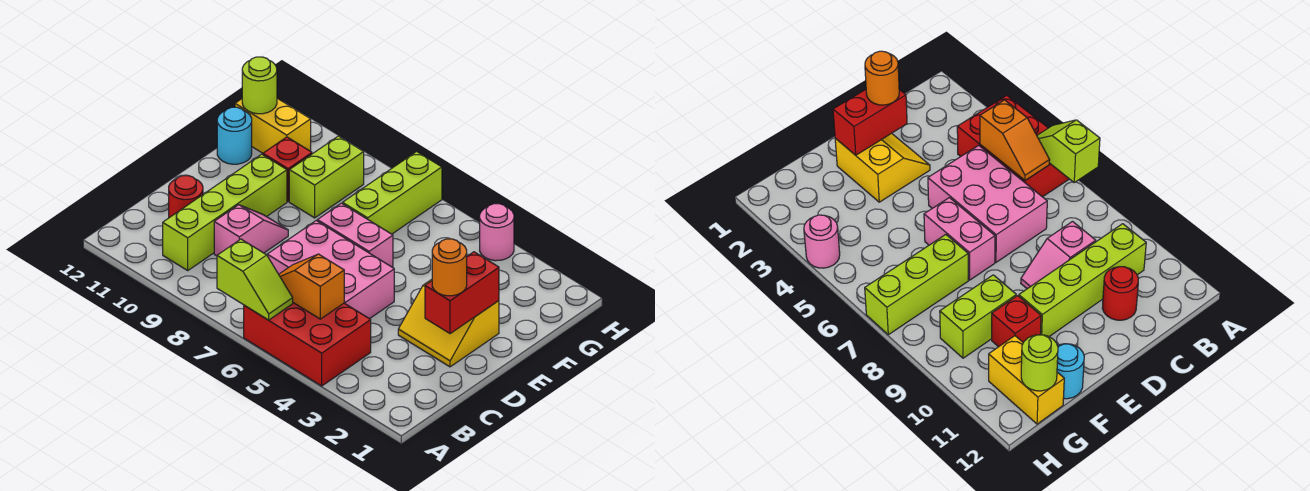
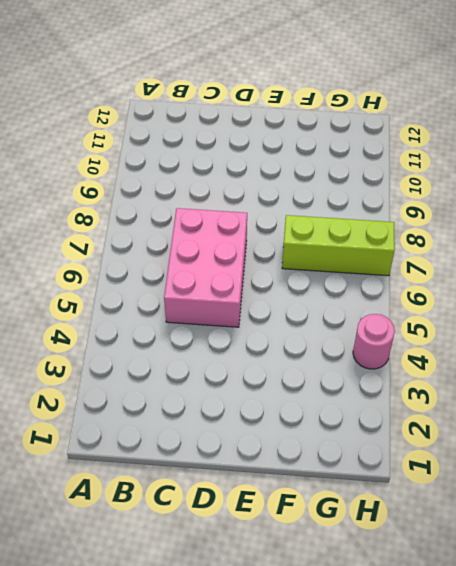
none -> red brick A4:B6 level 1
none -> lime brick B10:E10 level 1
none -> pink slope C9:D9 level 1 top C

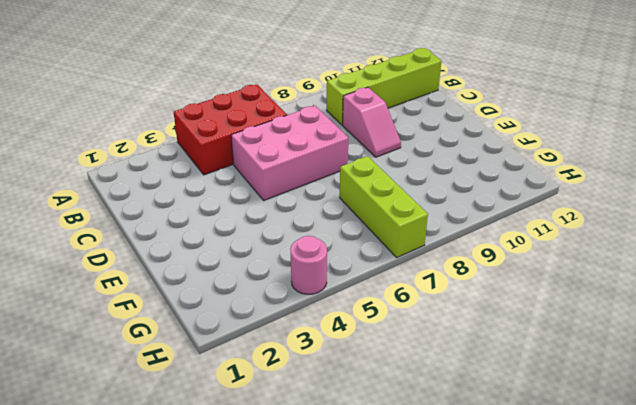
lime brick B9:B12 level 1 -> lime brick B10:E10 level 1
none -> red round brick C11 level 1
none -> yellow slope D2:E3 level 1 top E
none -> pink brick E6:E7 level 1

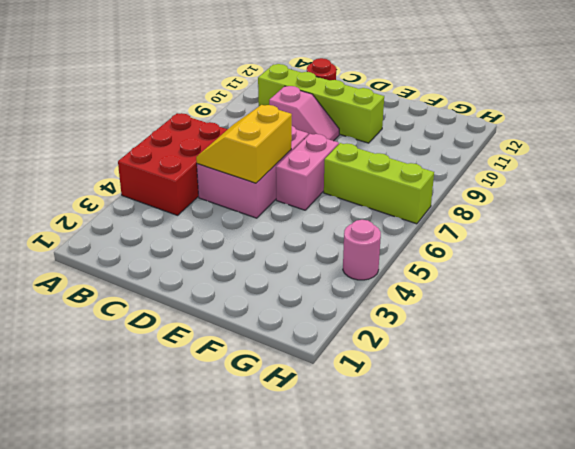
yellow slope C5:D6 level 2 top D -> yellow slope D2:E3 level 1 top E
none -> lime brick F9:G9 level 1
none -> red brick F10 level 1
none -> cyan round brick F12 level 1

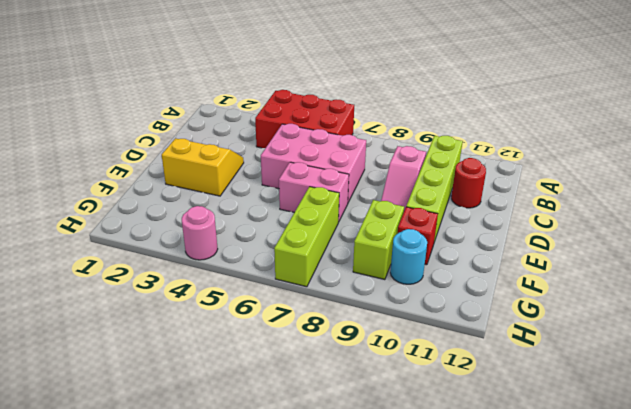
cyan round brick G10 level 1 -> cyan round brick F12 level 1
none -> yellow brick G11:G12 level 1
none -> lime slope A6:A7 level 2 top 7
none -> orange slope B5:B6 level 2 top 5

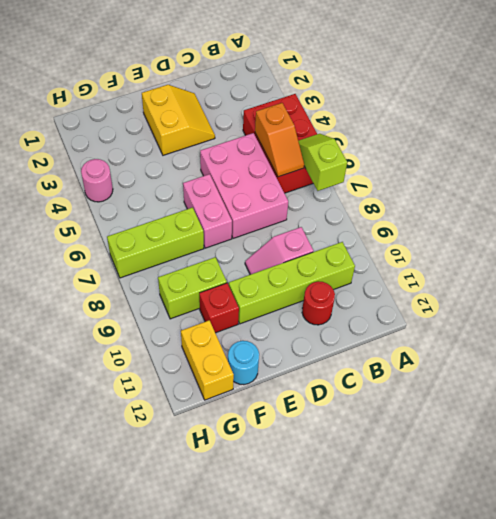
none -> red brick D2:E2 level 2
none -> lime round brick G12 level 2
none -> orange round brick D2 level 3

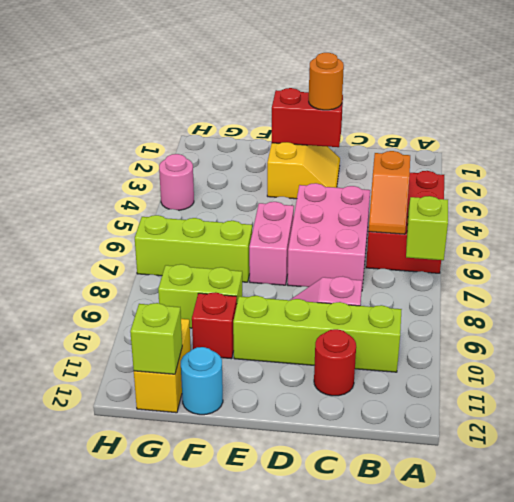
lime brick G12 level 2 -> lime round brick G12 level 2

